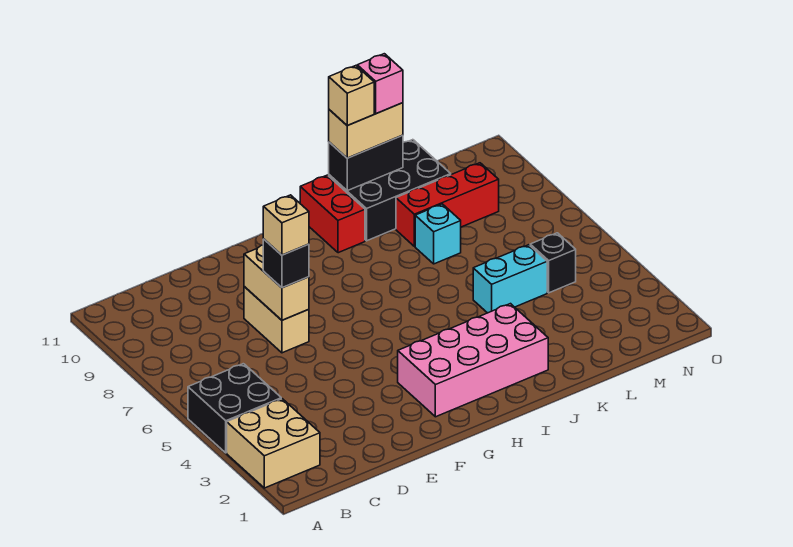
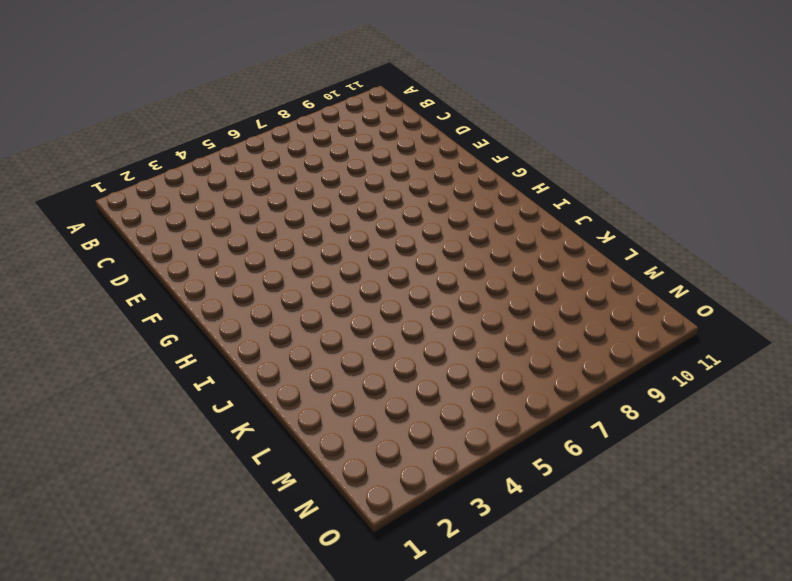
none -> tan brick A2:B3 level 1
none -> black brick A4:B5 level 1
none -> tan brick E7:E8 level 1

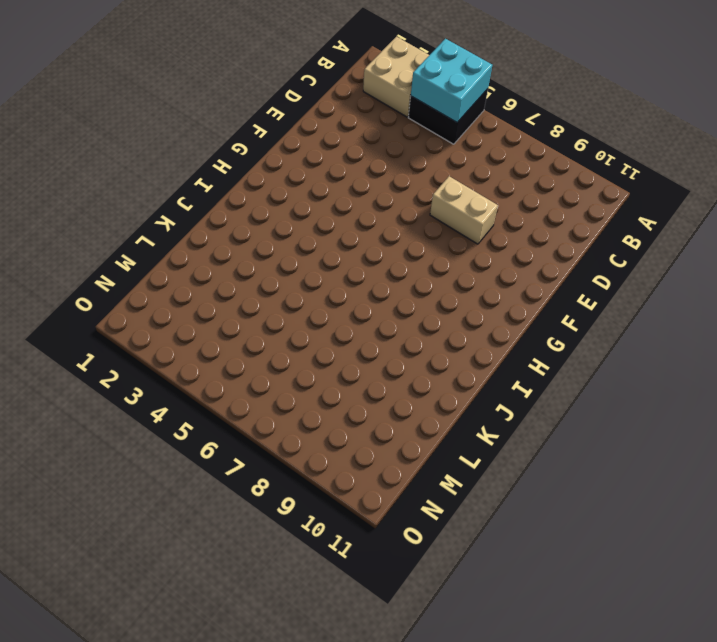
cyan brick A4:B5 level 2 -> none
none -> pink brick G2:J3 level 1
none -> red brick I10:I11 level 1
none -> black brick J10:L11 level 1

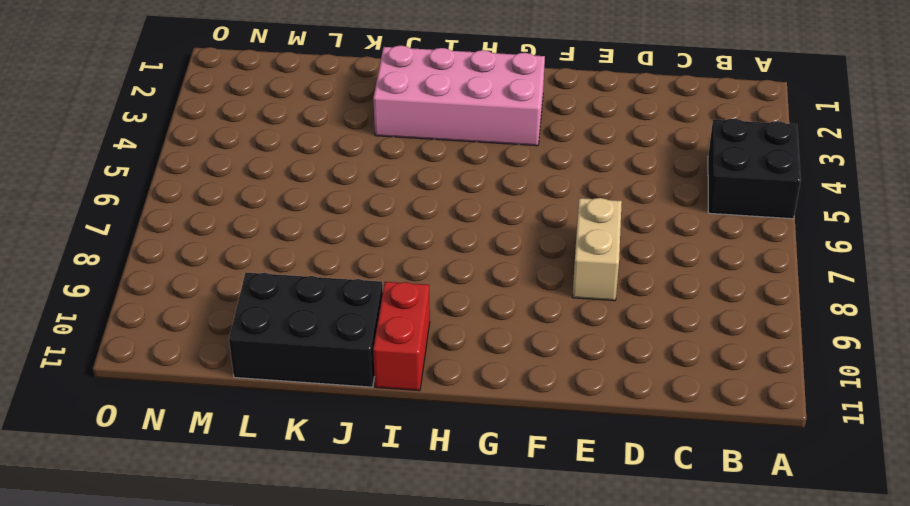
none -> tan brick A2:B3 level 1
none -> cyan brick K5:L5 level 1
none -> cyan brick K8 level 1

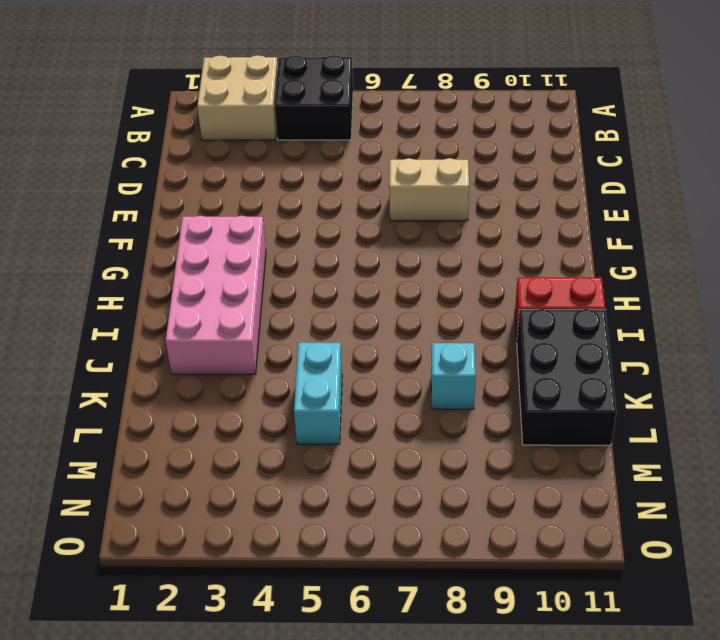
none -> red brick K9:M9 level 1
none -> black brick M5 level 1
none -> tan brick E7:E8 level 2

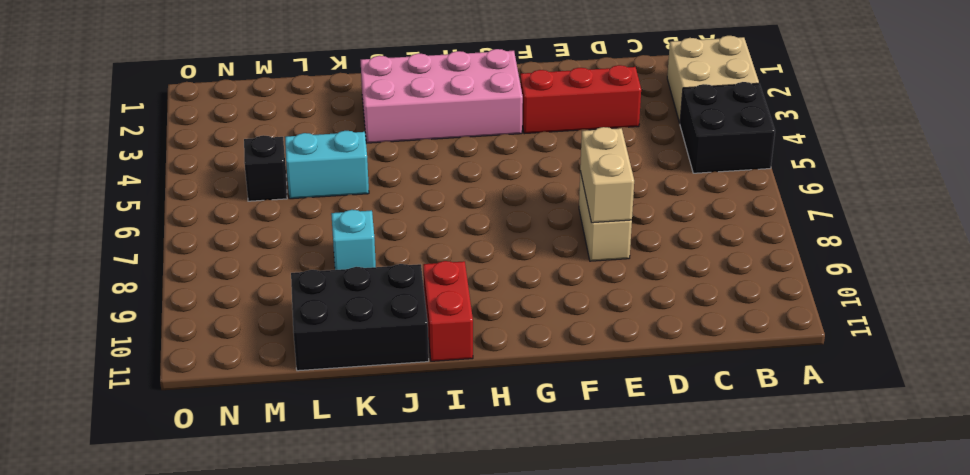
red brick D3:F3 level 1 -> red brick K9:M9 level 1
none -> black brick J11:K11 level 2
none -> black brick E7 level 3
none -> tan brick J11:K11 level 3

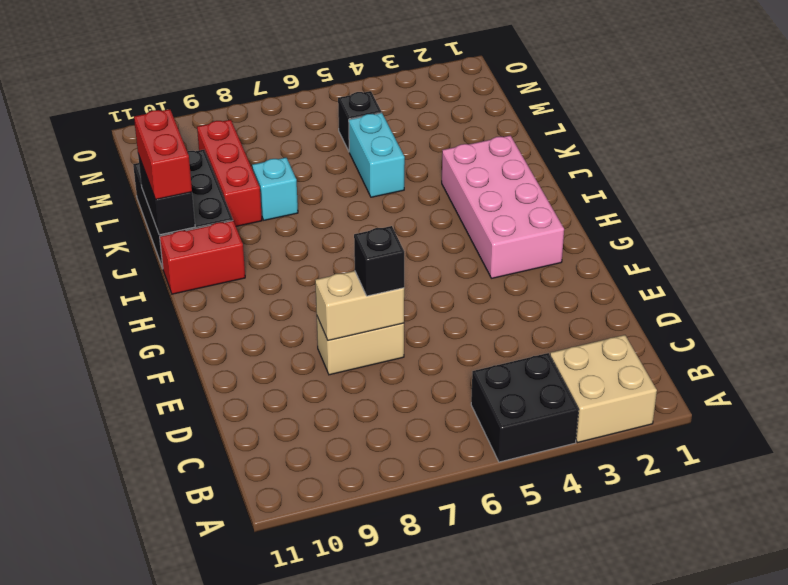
red brick J11:K11 level 3 -> tan brick J11:K11 level 3
none -> tan brick E7 level 4
none -> tan brick J11 level 4
none -> pink brick K11 level 4

